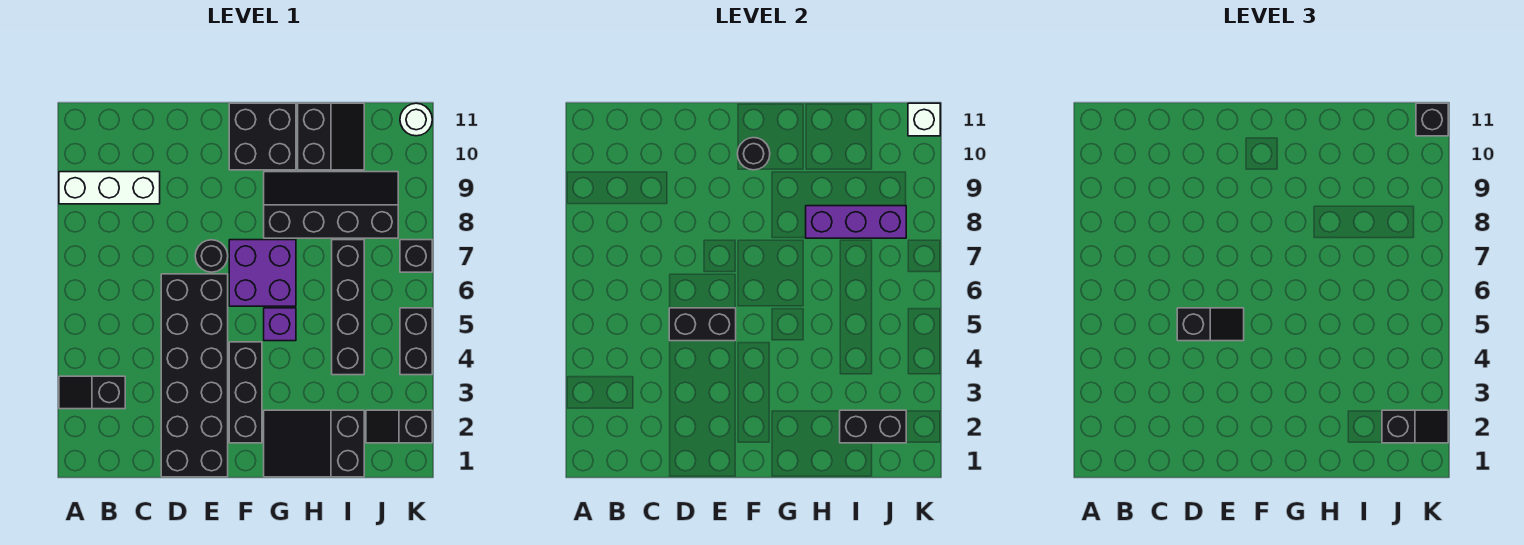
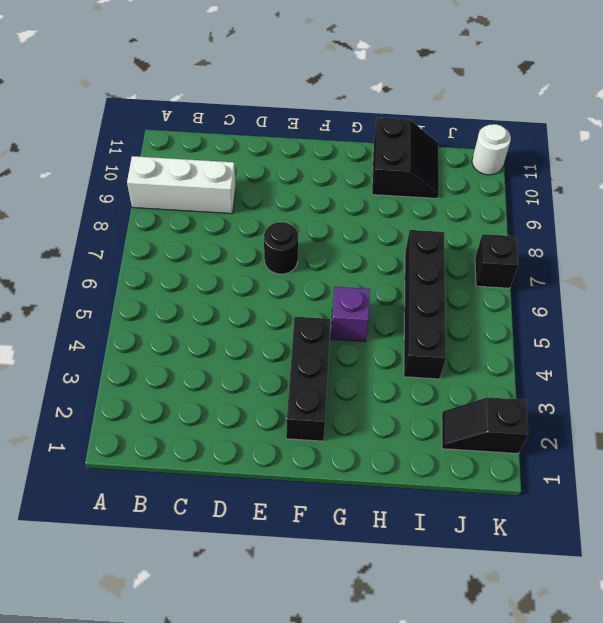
none -> black slope A3:B3 level 1 top B
none -> black brick D1:E6 level 1
none -> purple brick F6:G7 level 1

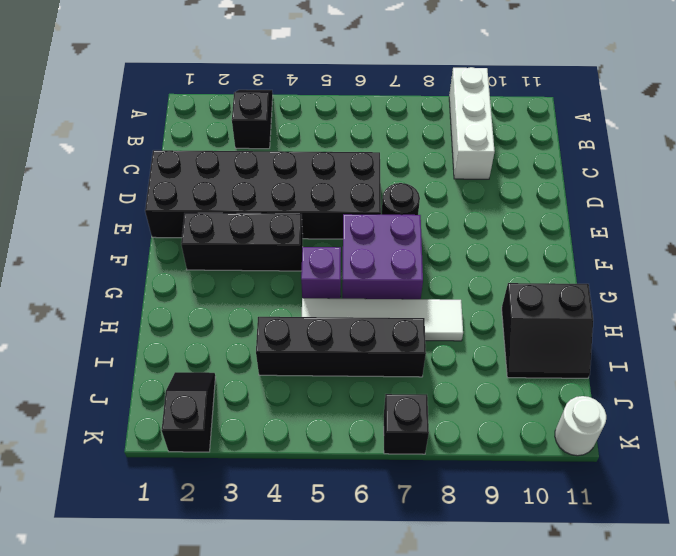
white tile H5:H8 level 1 -> black slope G8:J9 level 1 top 8
none -> black brick F10:G11 level 1
none -> black slope G1:I2 level 1 top I
none -> black brick K4:K5 level 1

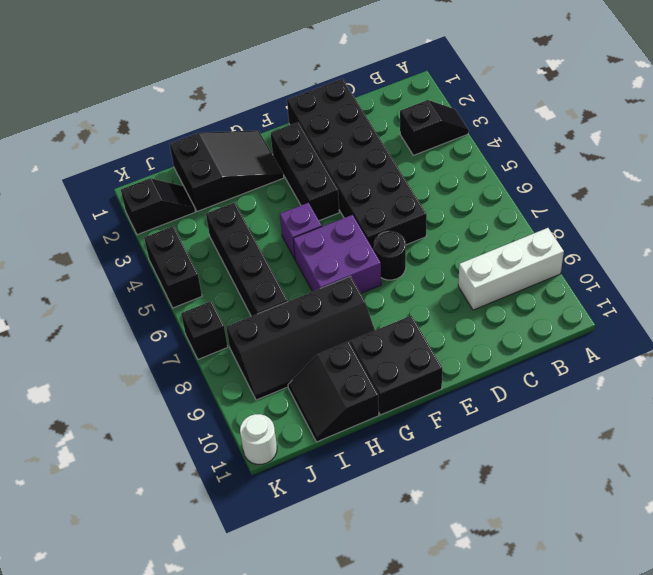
none -> black brick D5:E5 level 2
none -> black round brick F10 level 2
none -> purple brick H8:J8 level 2

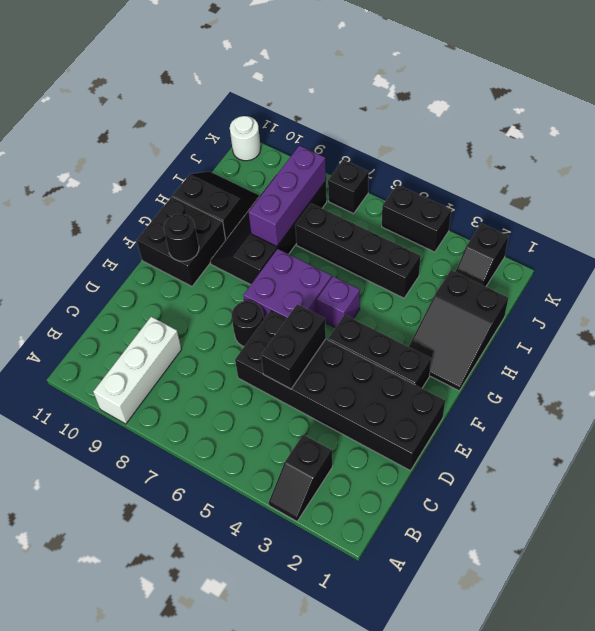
none -> black brick I2:J2 level 2
none -> white brick K11 level 2
none -> black slope D5:E5 level 3 top D

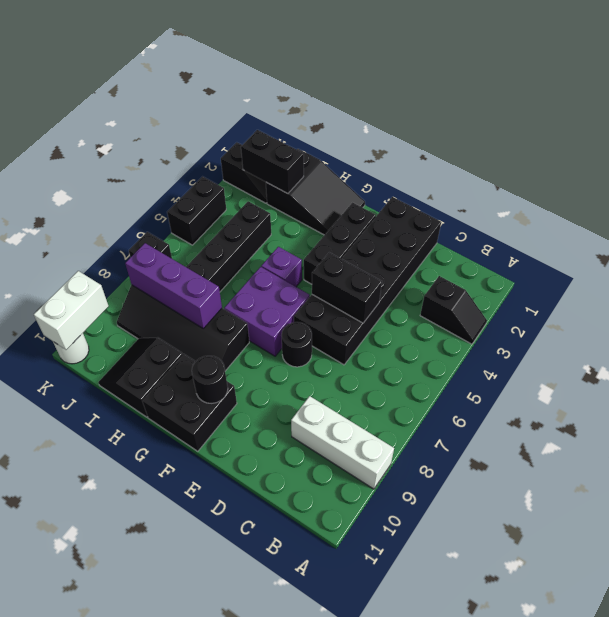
white brick K10:K11 level 2 -> white brick K11 level 2
none -> black slope D5:E5 level 3 top D
none -> black slope J2:K2 level 3 top J
none -> black brick K11 level 3

